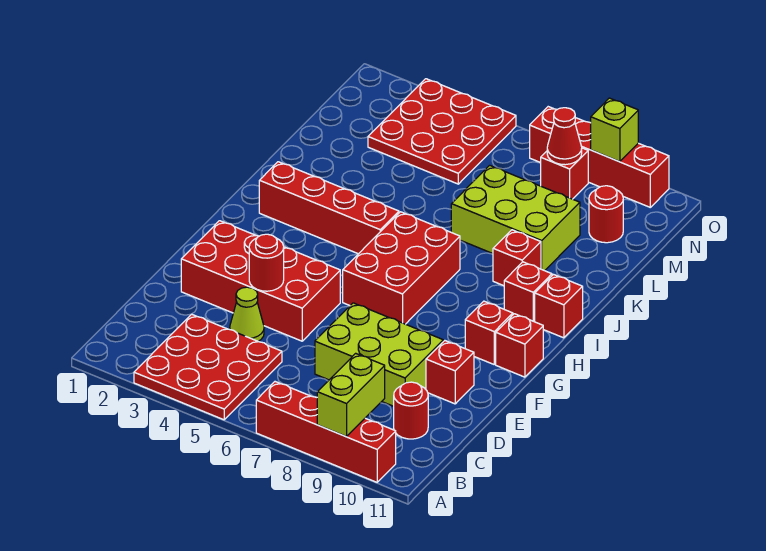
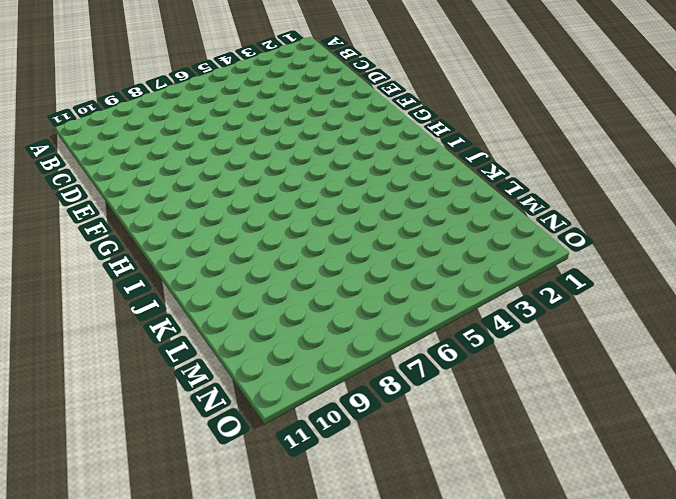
none -> red plate A3:C5 level 1
none -> red brick A7:A10 level 1
none -> red round brick C10 level 1

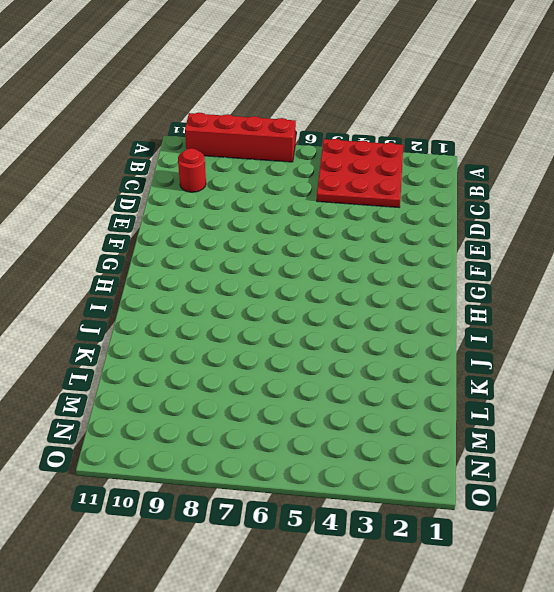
none -> lime cone D4 level 1
none -> lime brick D7:E9 level 1
none -> red brick E2:F5 level 1

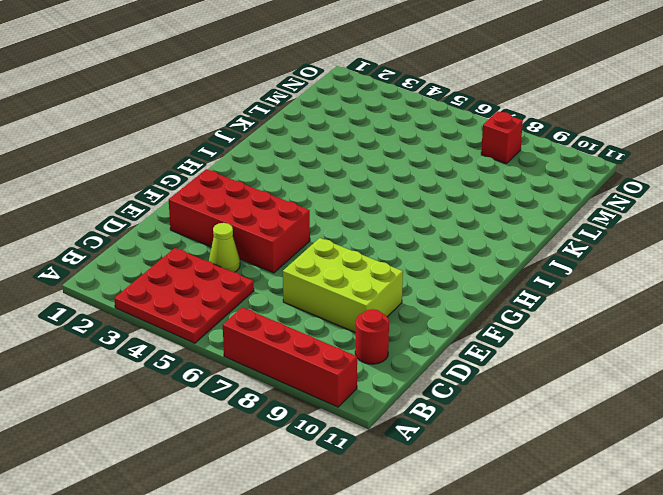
none -> red brick E10 level 1
none -> red brick G6:I7 level 1
none -> red brick G10 level 1

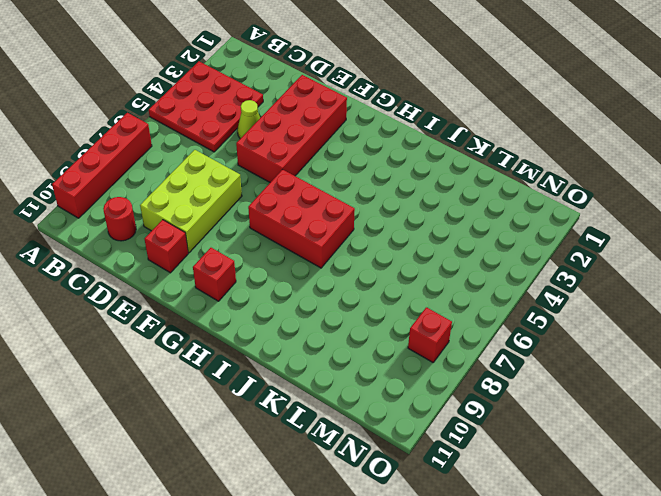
none -> red brick G11 level 1
none -> red brick I2:I5 level 1
none -> red brick I10 level 1

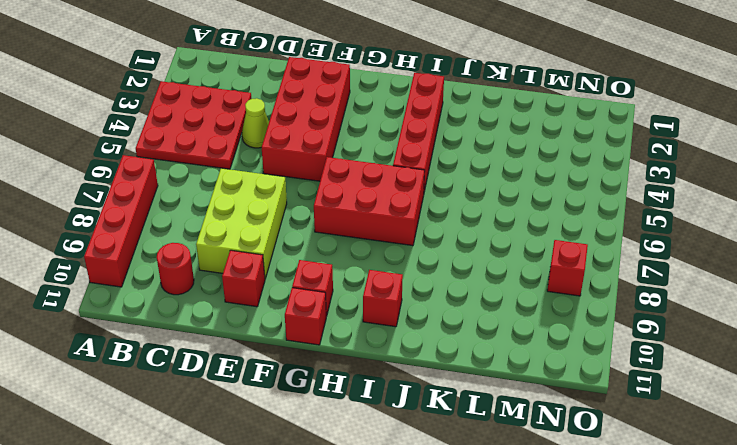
none -> red brick I11 level 1
none -> red brick J9 level 1
none -> lime brick K7:L9 level 1

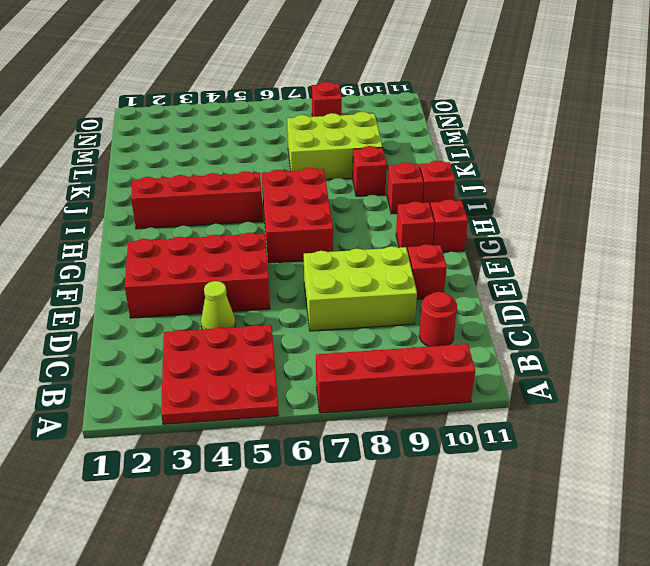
none -> red plate M3:O5 level 1
none -> red round brick M10 level 1
none -> red brick O7:O10 level 1

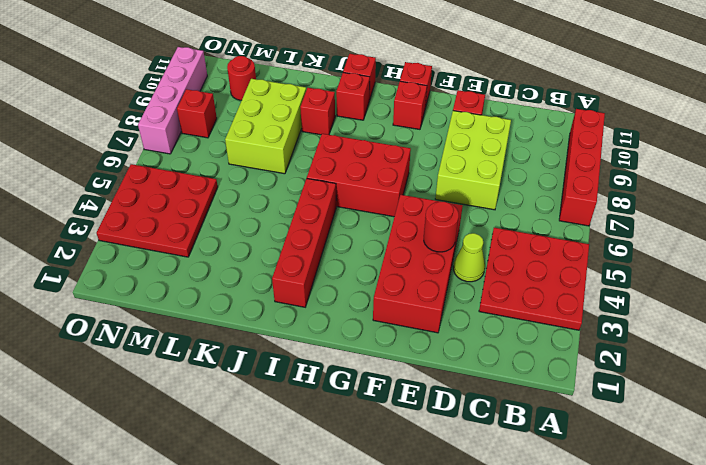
pink brick O7:O10 level 1 -> red brick O7:O10 level 1
none -> red round brick C10 level 1
none -> lime brick A9:B9 level 2
none -> red cone N8 level 2

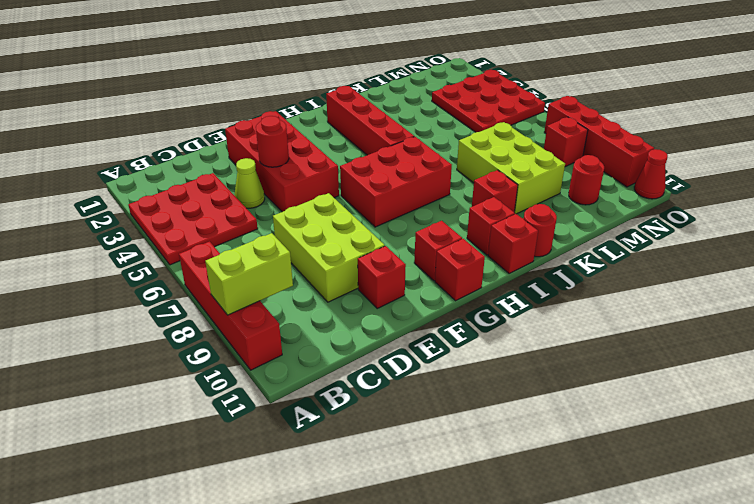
red round brick J11 level 1 -> red round brick C10 level 1
red cone O11 level 1 -> red cone N8 level 2
none -> lime brick O9 level 2

